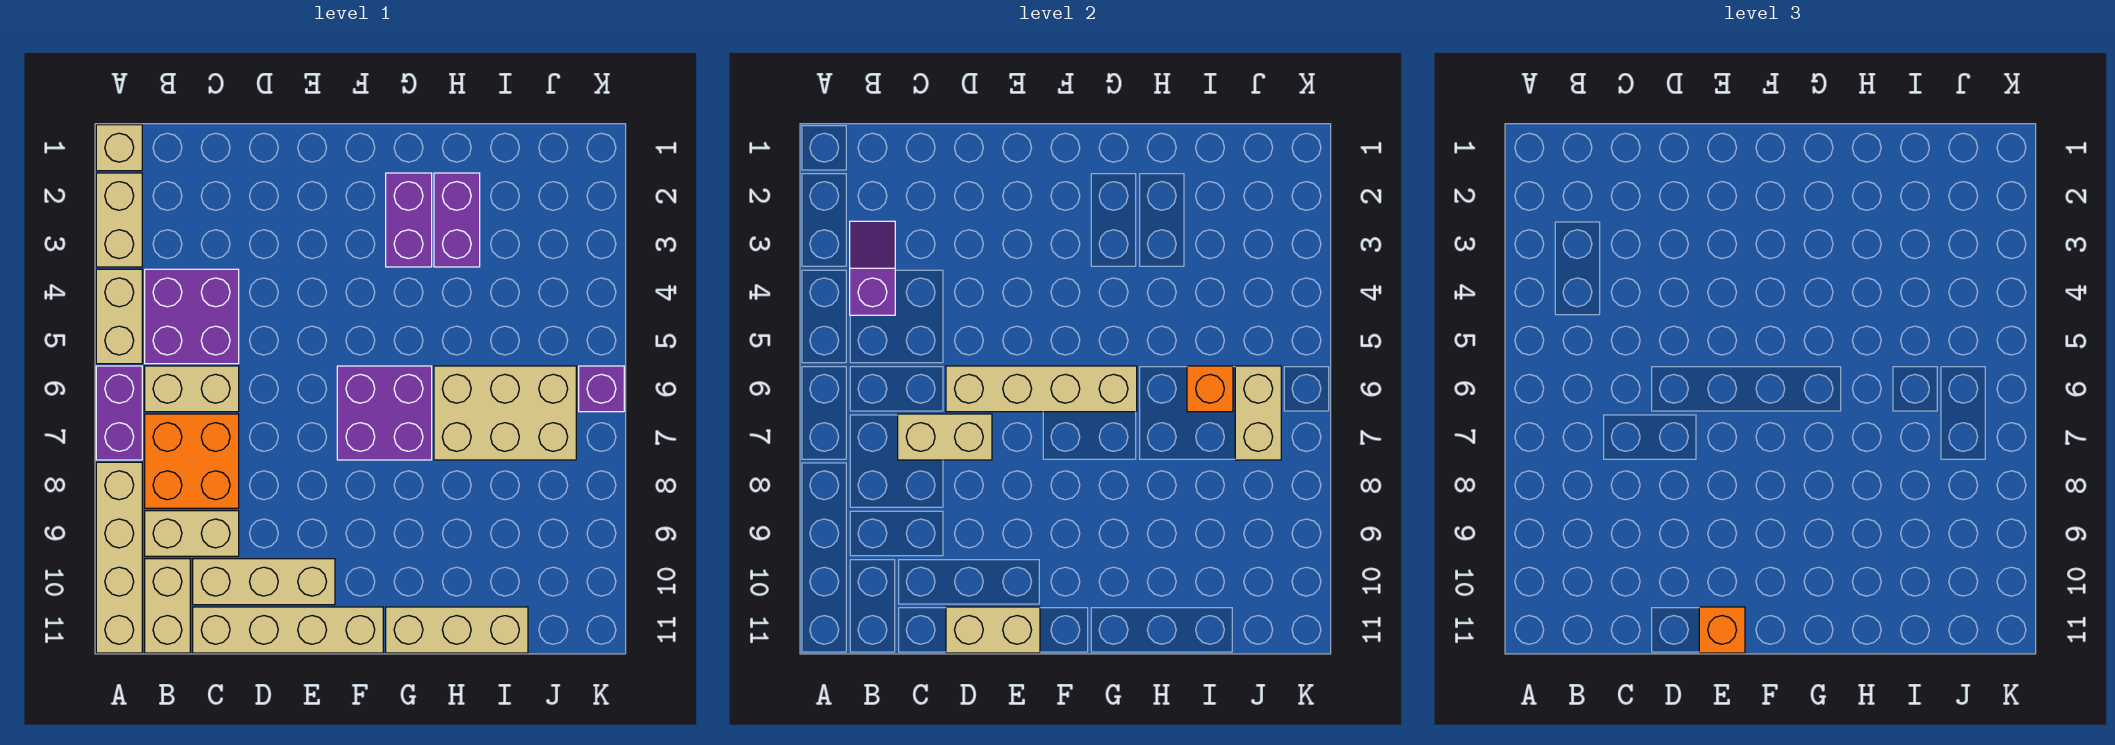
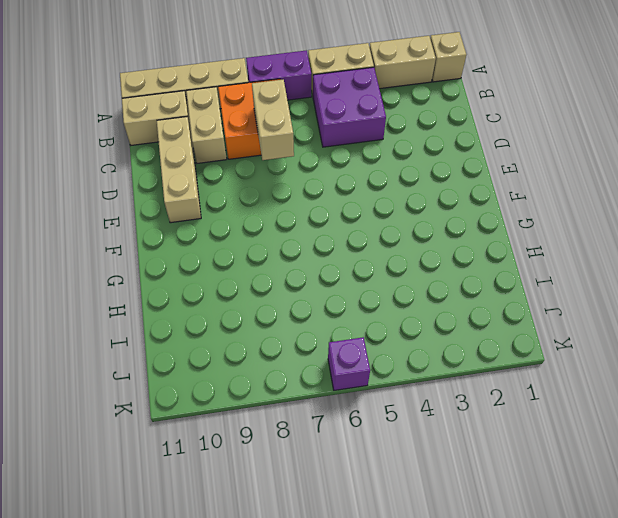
none -> tan brick B6:C6 level 1
none -> tan brick C11:F11 level 1
none -> purple brick F6:G7 level 1

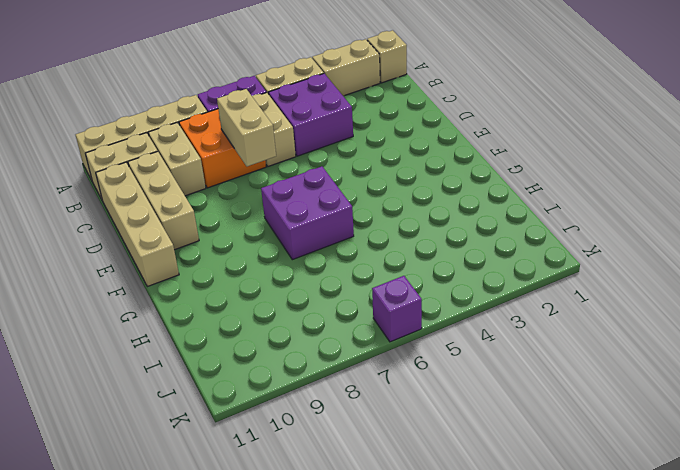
none -> purple brick G2:G3 level 1
none -> tan brick G11:I11 level 1
none -> purple brick H2:H3 level 1

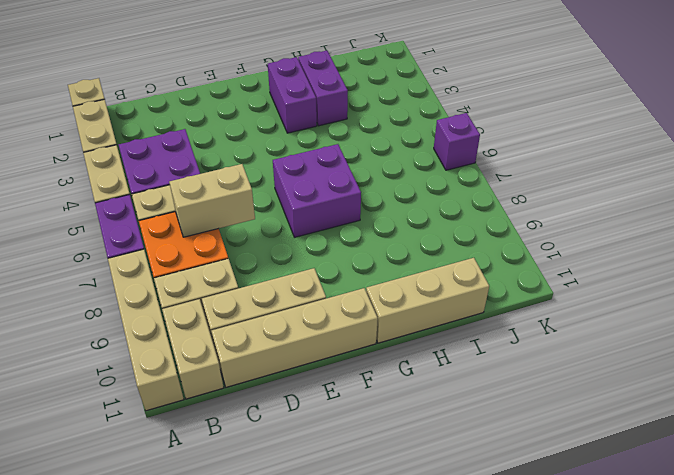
none -> tan brick H6:J7 level 1
none -> purple slope B3:B4 level 2 top 4
none -> tan brick D6:G6 level 2

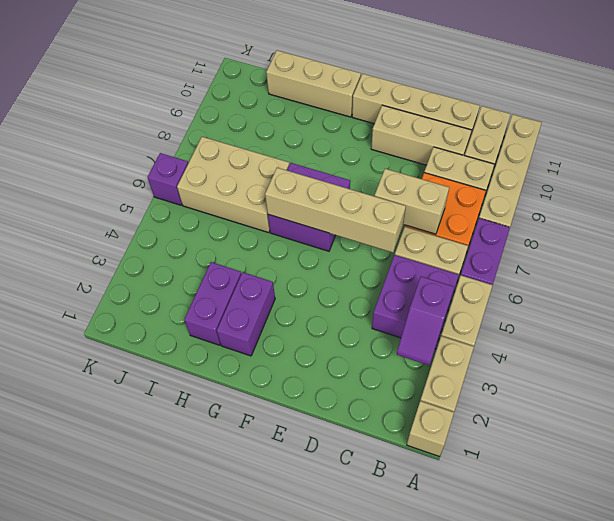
none -> tan brick D11:E11 level 2
none -> orange brick I6 level 2
none -> tan brick J6:J7 level 2

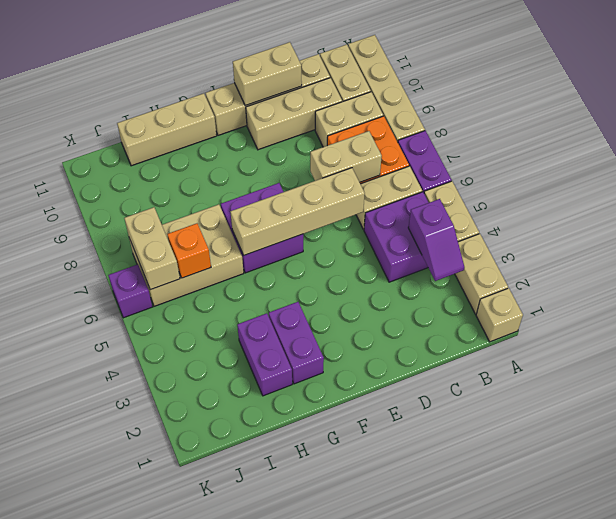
none -> orange brick E11 level 3

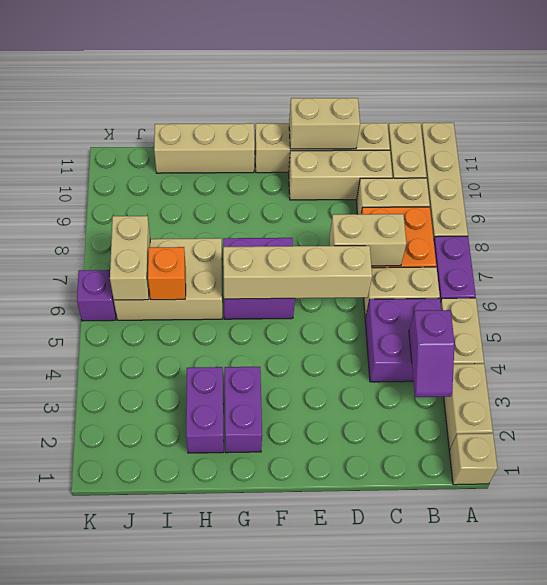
none -> orange brick E11 level 3

